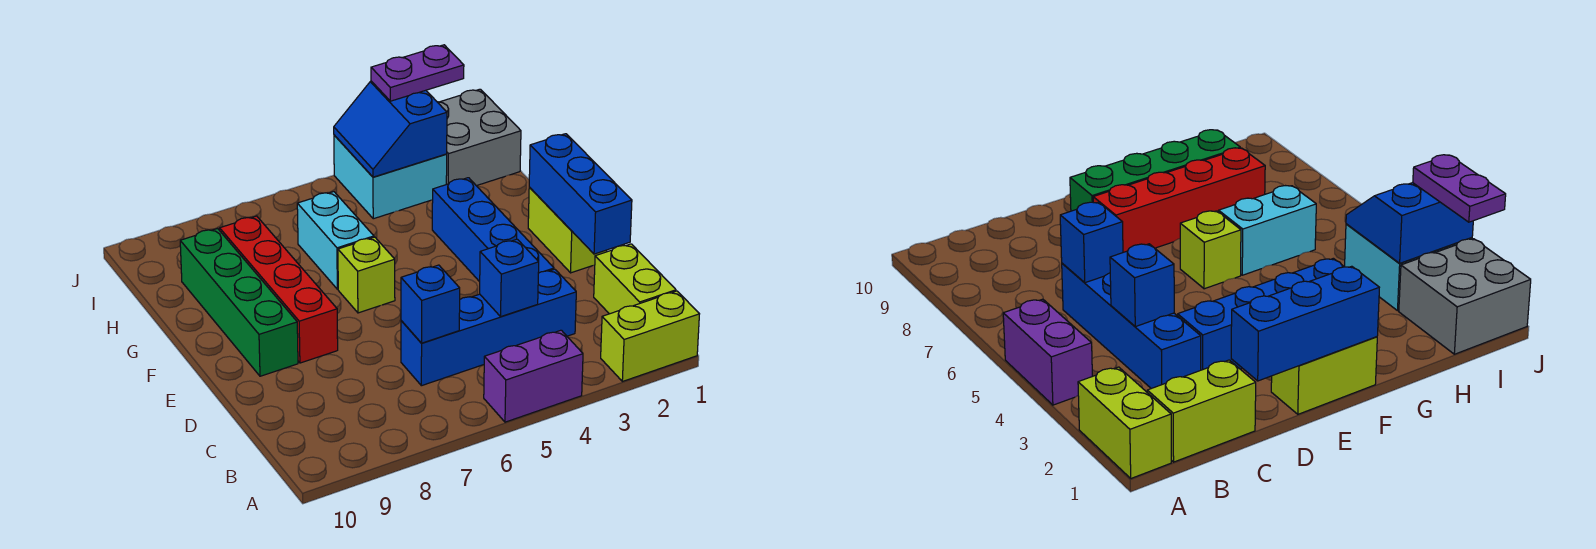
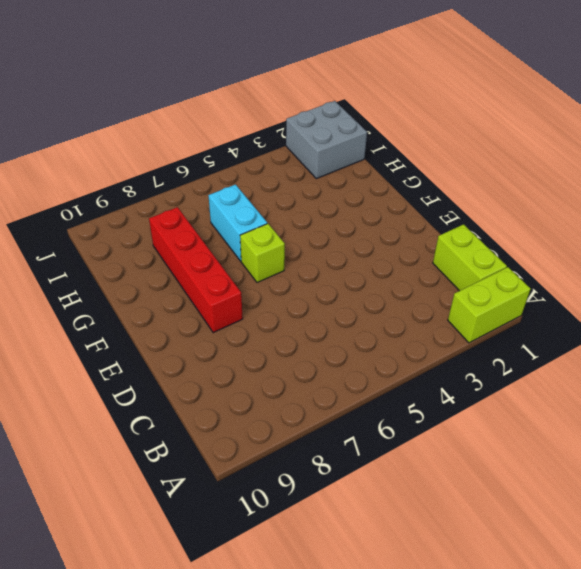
none -> purple brick A4:A5 level 1
none -> blue brick C3:C6 level 1
none -> blue brick D3:G3 level 1

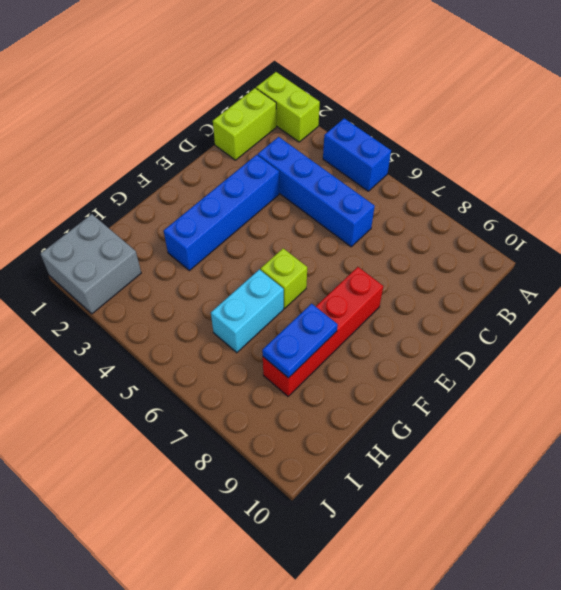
blue brick A4:A5 level 1 -> purple brick A4:A5 level 1
blue plate G8:H8 level 2 -> none
none -> lime brick E1:F1 level 1
none -> green brick E9:H9 level 1
none -> cyan brick I3:J4 level 1

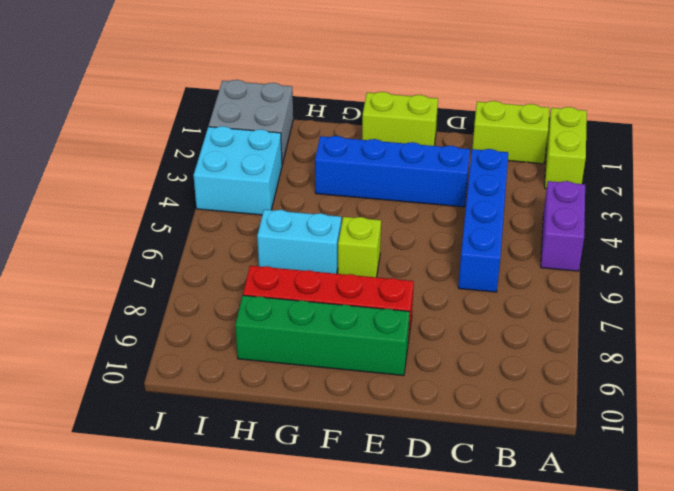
none -> blue brick C4 level 2
none -> blue brick C6 level 2
none -> blue brick D1:F1 level 2

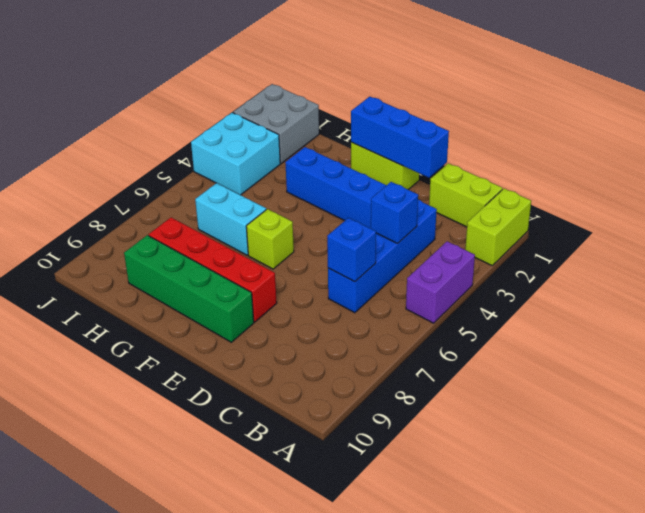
none -> blue slope I3:J4 level 2 top 3
none -> purple plate J2:J3 level 3

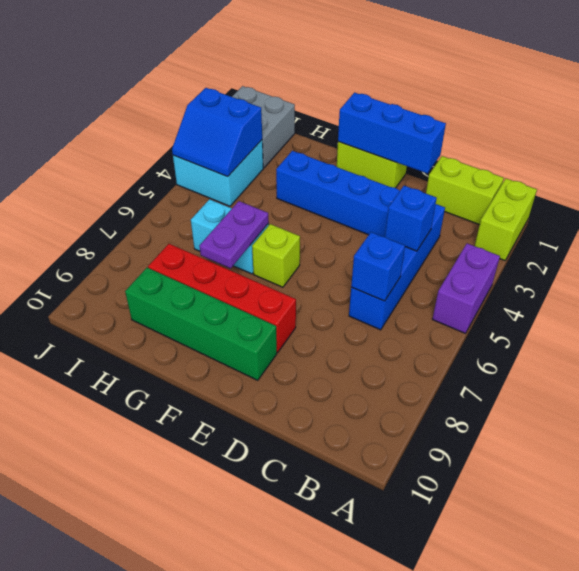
purple plate G6:G7 level 2 -> purple plate J2:J3 level 3

